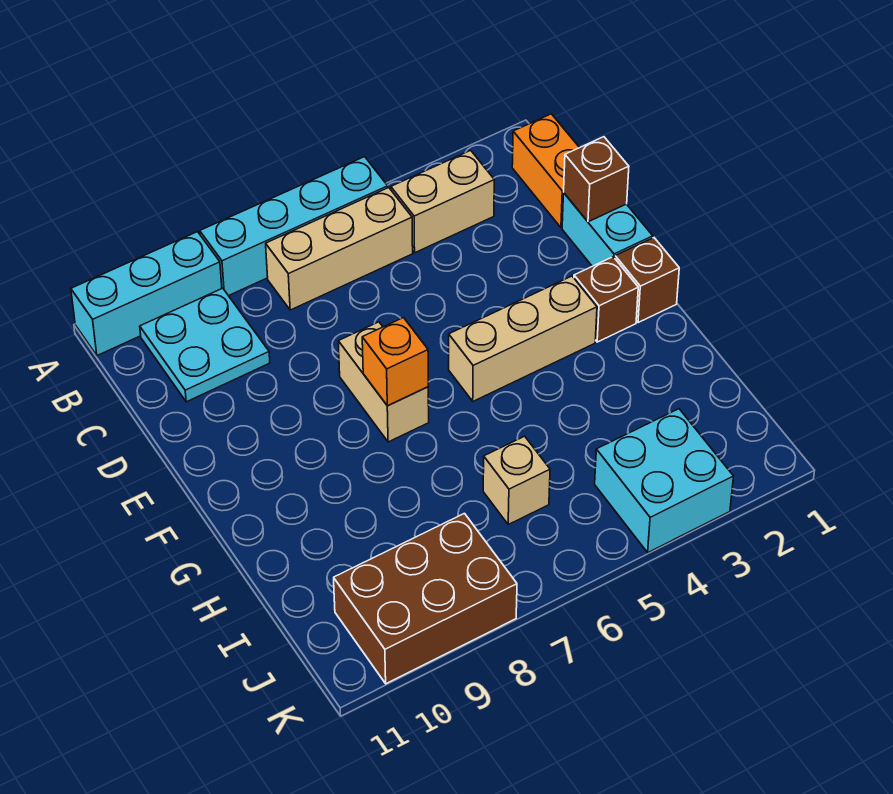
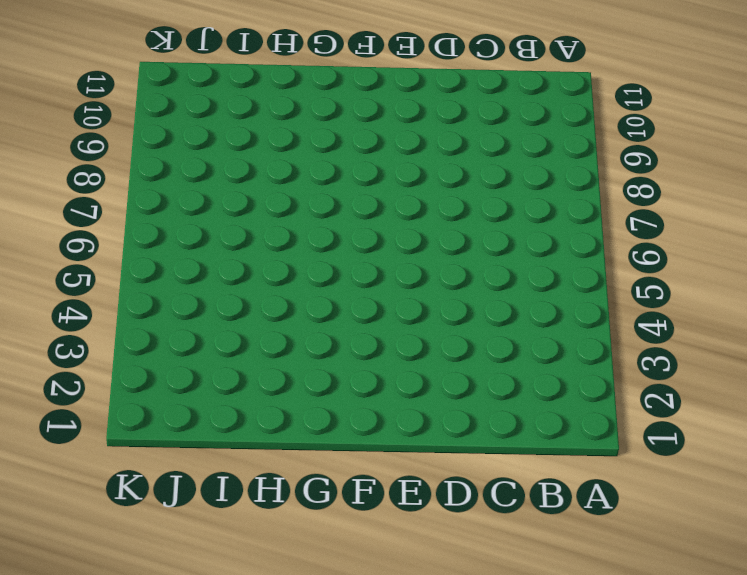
none -> cyan brick A5:A8 level 1
none -> cyan brick A9:A11 level 1
none -> orange brick B1:C1 level 1

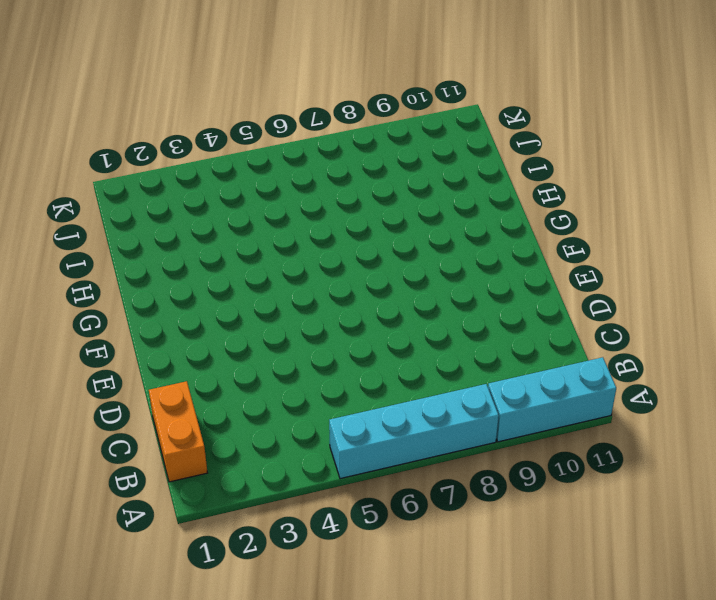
none -> tan brick B3:B4 level 1
none -> tan brick B5:B7 level 1
none -> cyan plate B9:C10 level 1

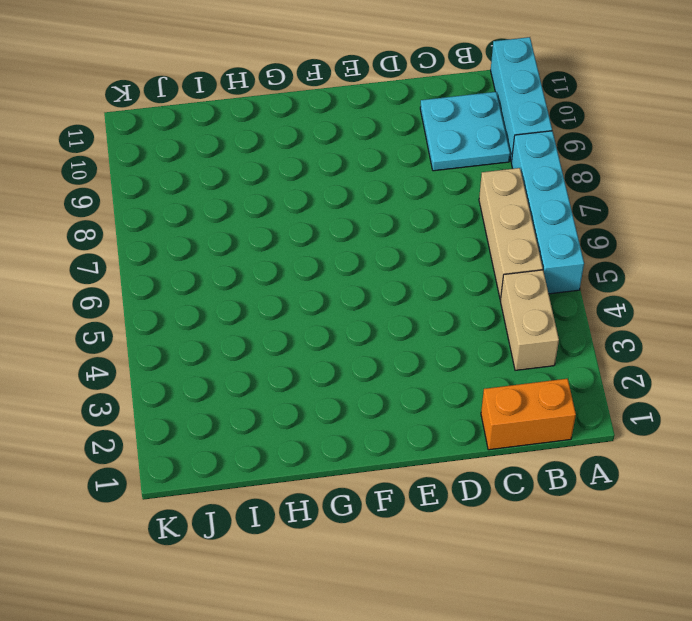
none -> cyan brick D1:E1 level 1
none -> tan brick E7:F7 level 1
none -> brown brick F1 level 1

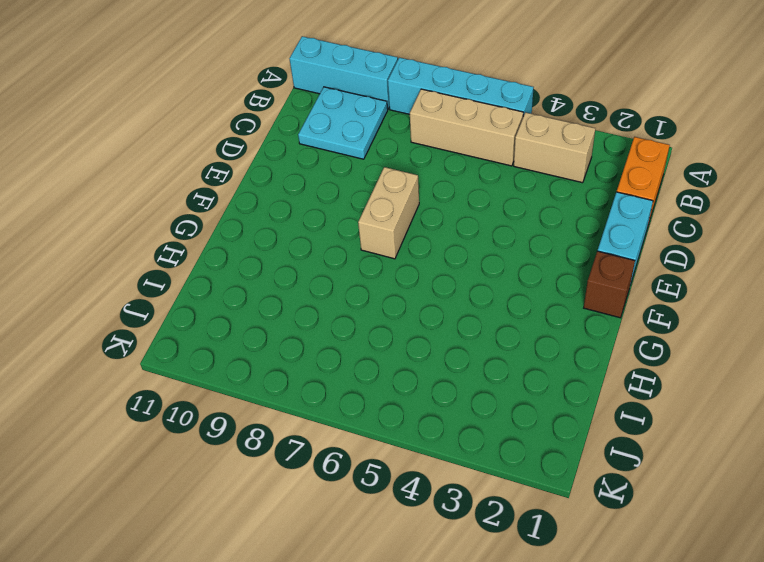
none -> brown brick F2 level 1
none -> tan brick F3:F5 level 1
none -> tan brick I6 level 1

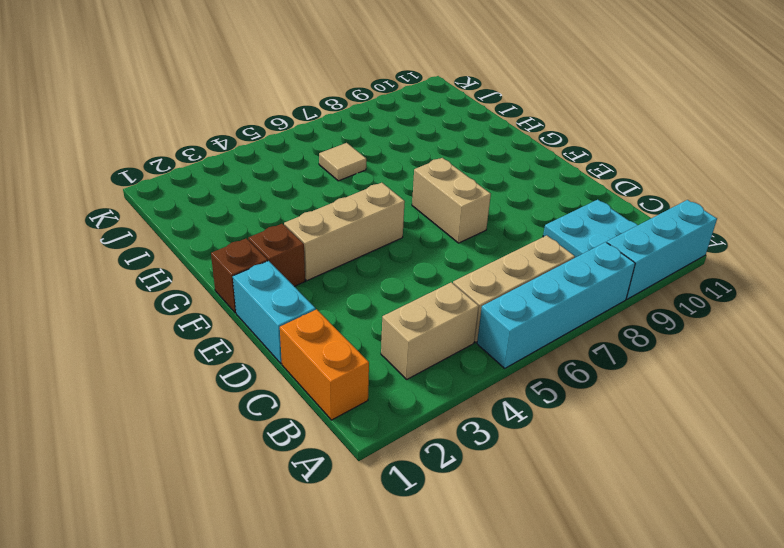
tan tile I6 level 1 -> tan brick I6 level 1
none -> cyan brick J3:K4 level 1
none -> brown brick J8:K10 level 1
none -> brown brick D1 level 2

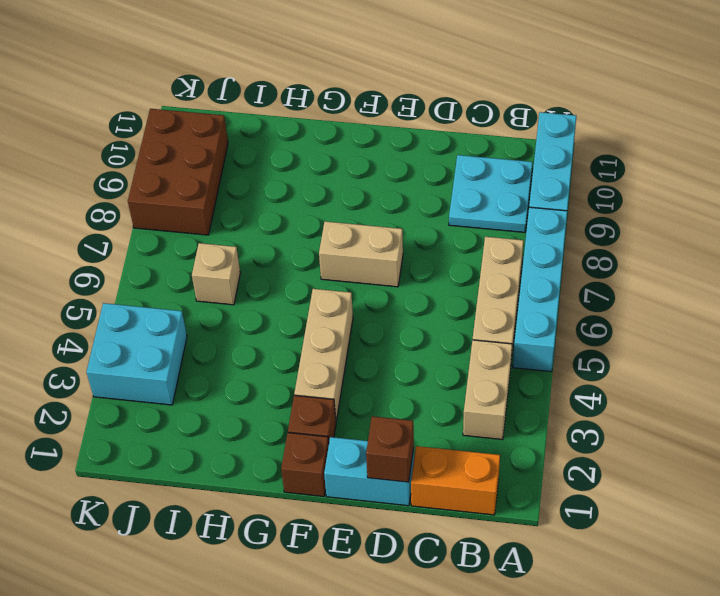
none -> orange brick F7 level 2

